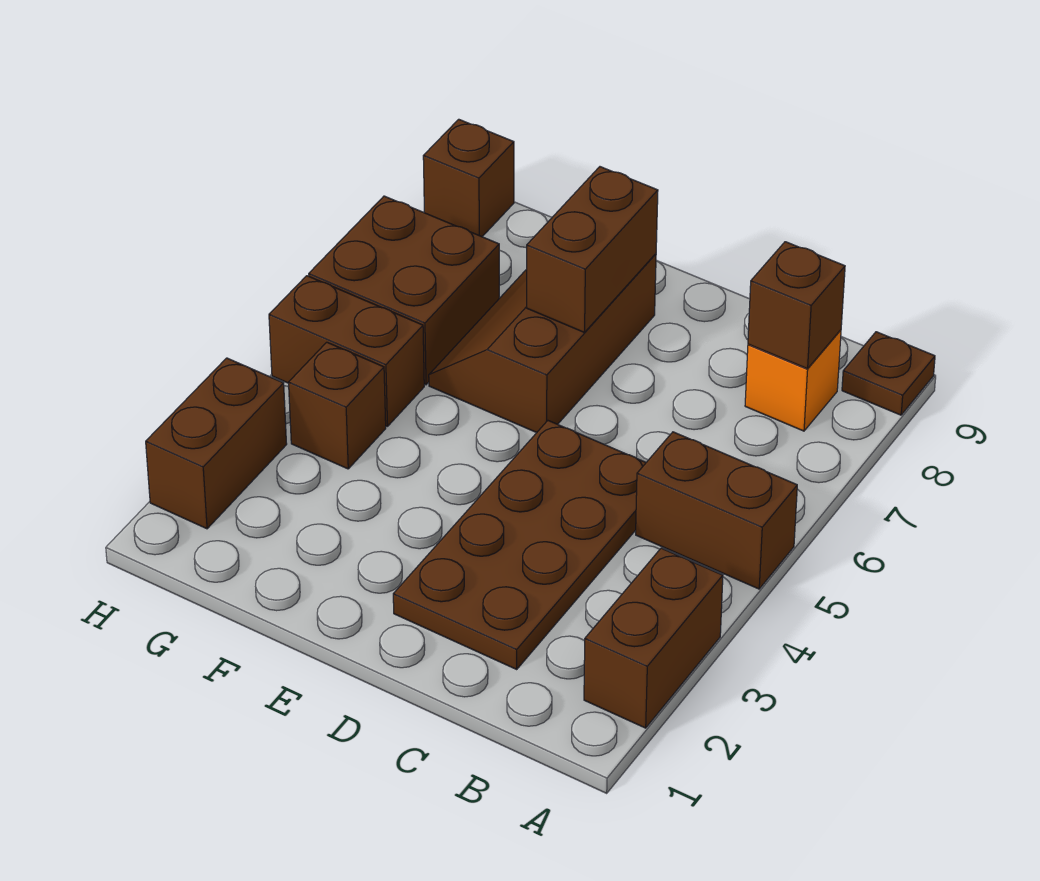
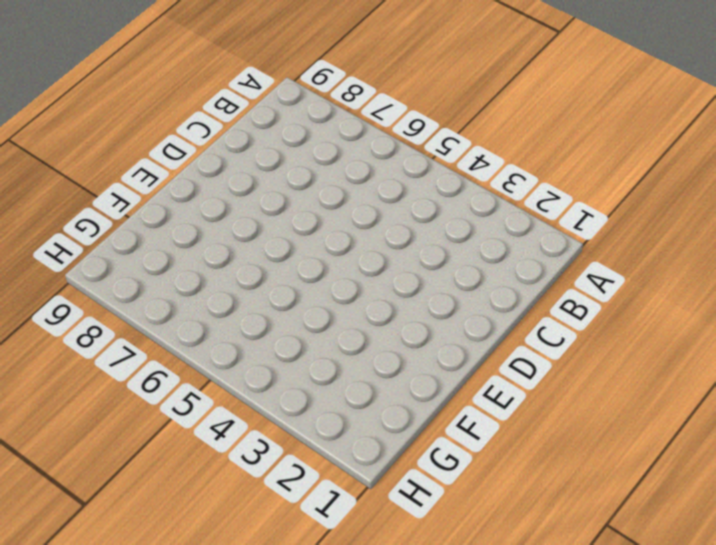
none -> brown brick A2:A3 level 1
none -> brown brick A5:B5 level 1
none -> brown plate A9 level 1

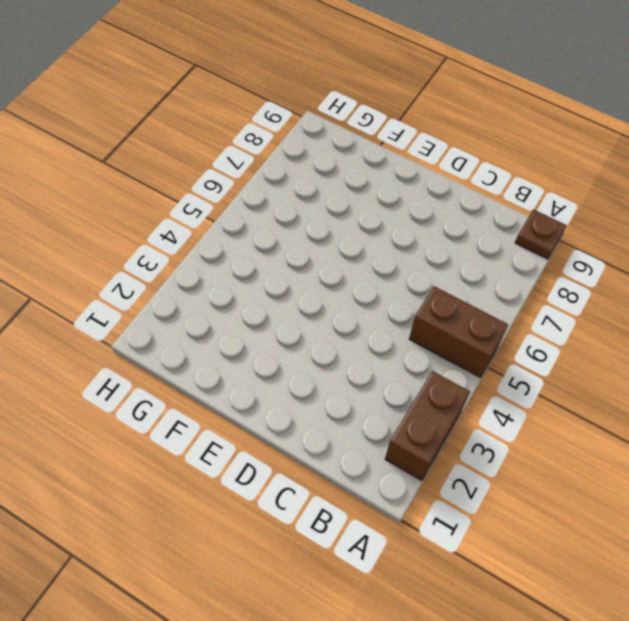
none -> orange brick B8 level 1
none -> brown plate C2:D5 level 1
none -> brown slope E6:F8 level 1 top E

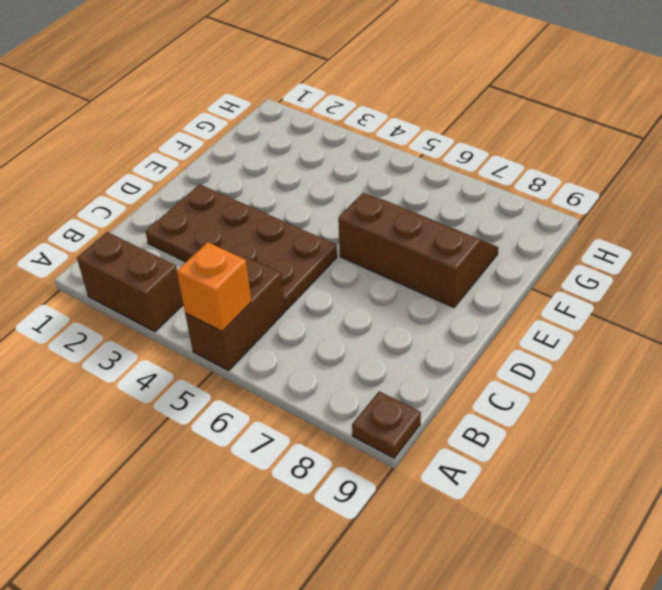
orange brick A5 level 2 -> orange brick B8 level 1
none -> brown brick G4 level 1
none -> brown brick G5:H5 level 1
none -> brown brick G6:H7 level 1

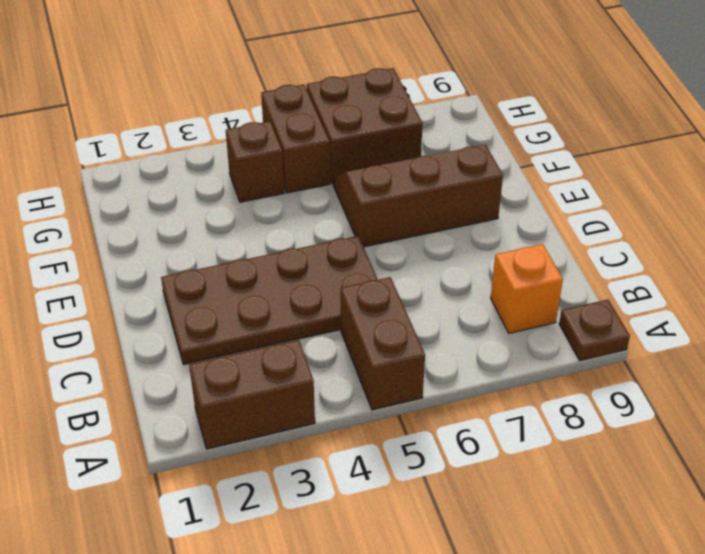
none -> brown brick H2:H3 level 1
none -> brown brick H9 level 1
none -> brown brick B8 level 2

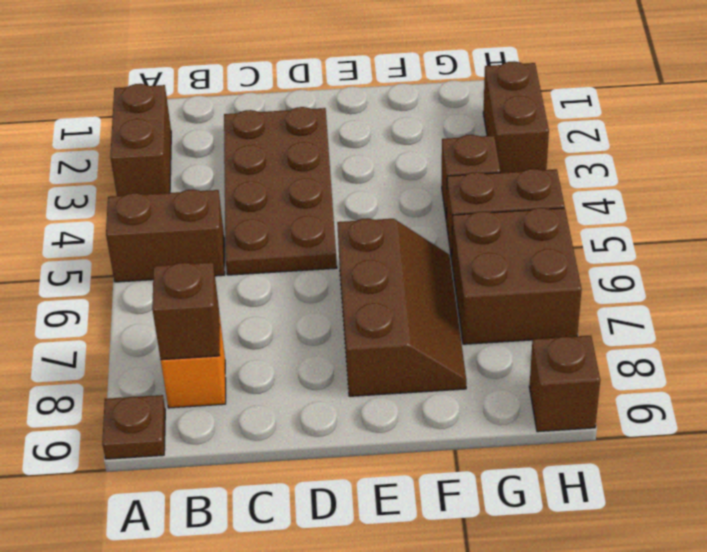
none -> brown brick E7:E8 level 2

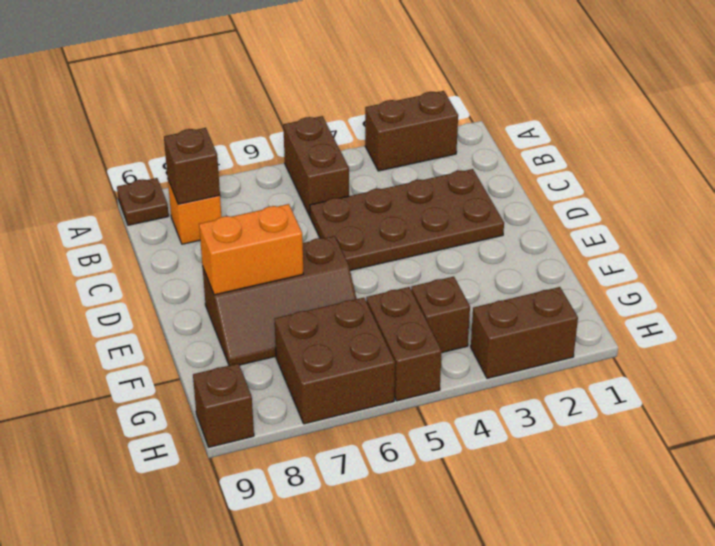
orange brick E7:E8 level 2 -> brown brick E7:E8 level 2

